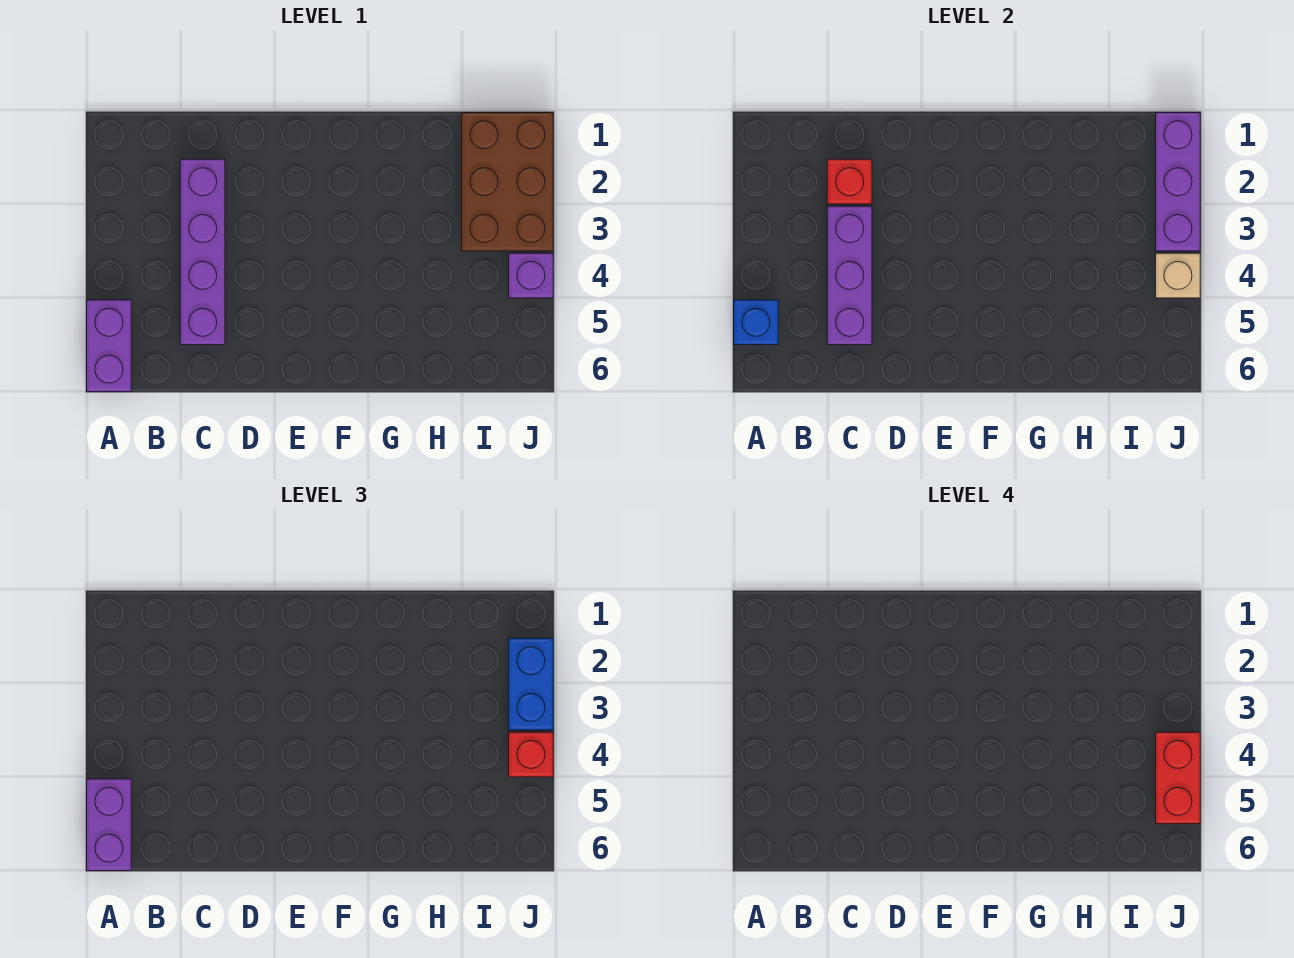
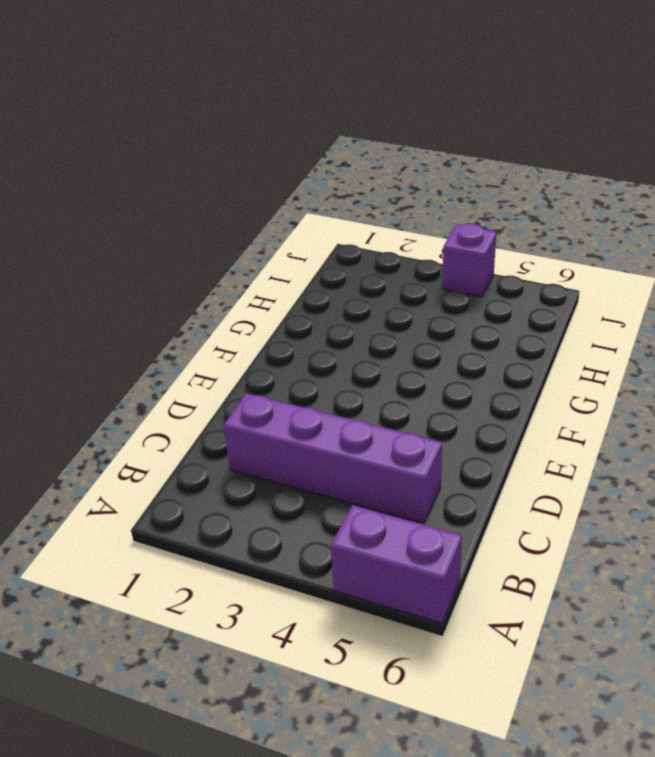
none -> brown brick I1:J3 level 1
none -> blue brick A5 level 2
none -> red brick C2 level 2

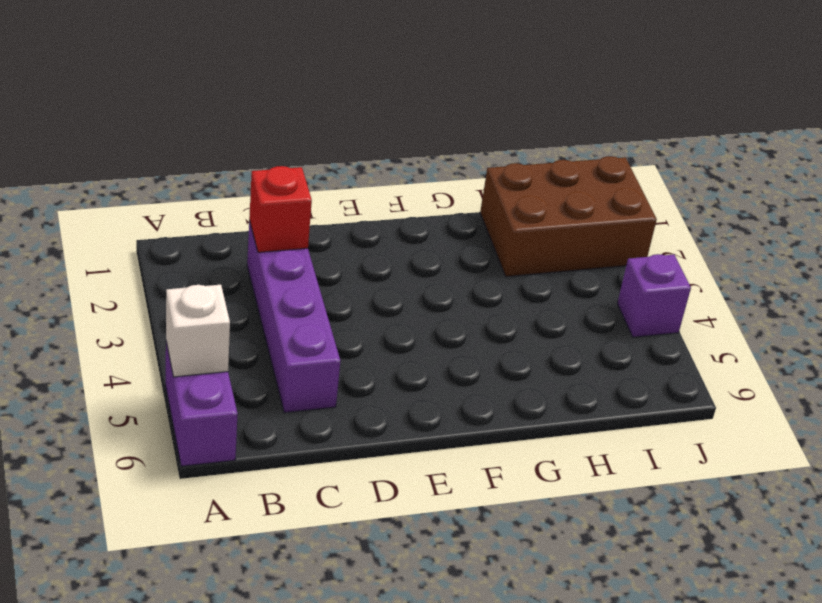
white brick A5 level 2 -> blue brick A5 level 2
brown brick H1:J2 level 1 -> brown brick I1:J3 level 1
none -> purple brick C3:C5 level 2
none -> purple brick J1:J3 level 2
none -> tan brick J4 level 2

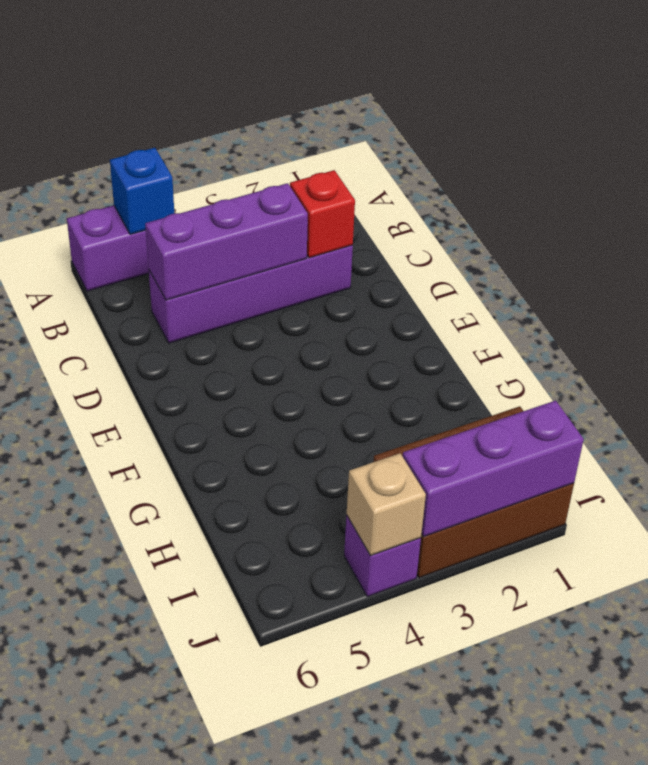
none -> purple brick A5:A6 level 3
none -> blue brick J2:J3 level 3
none -> red brick J4 level 3

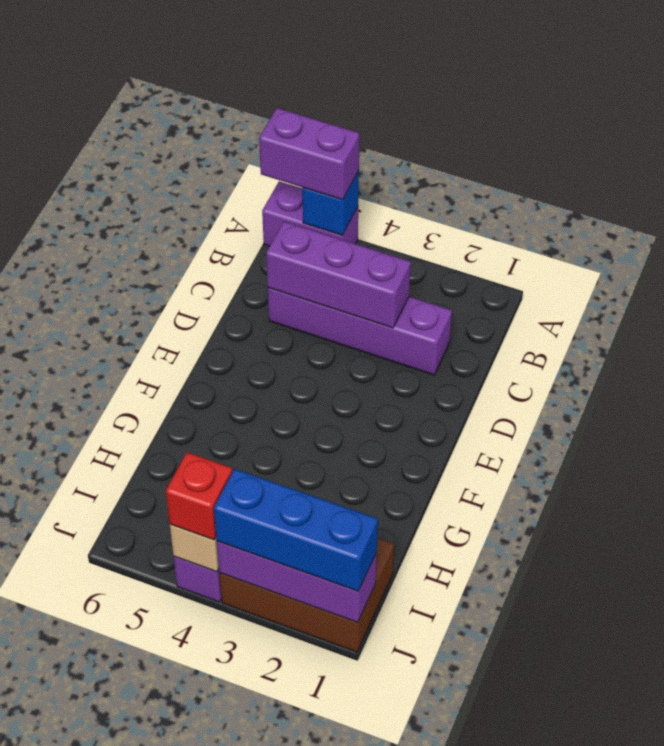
blue brick J1:J3 level 3 -> blue brick J2:J3 level 3
none -> red brick C2 level 2
none -> red brick J4:J5 level 4

